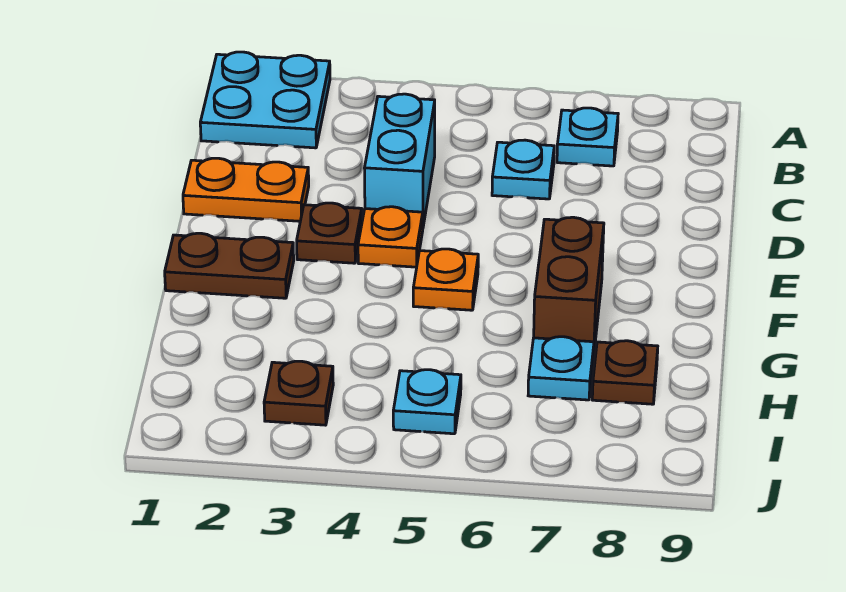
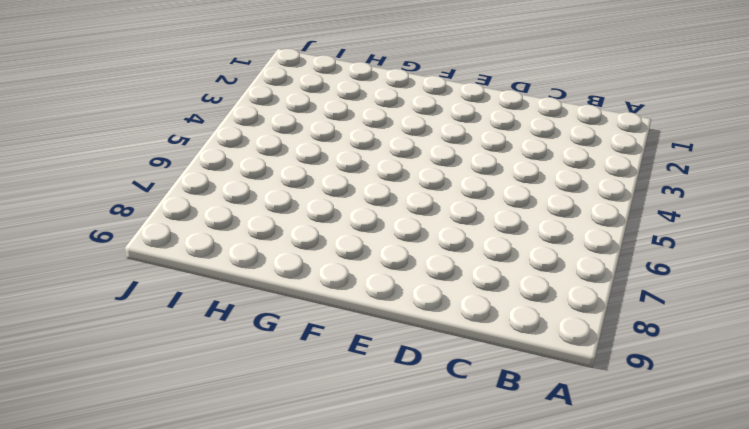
none -> cyan plate A1:B2 level 1
none -> cyan plate B7 level 1
none -> cyan brick C4:D4 level 1

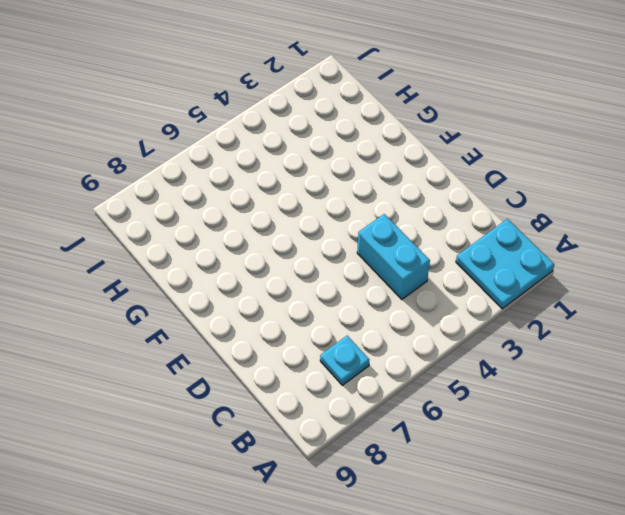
none -> cyan plate C6 level 1
none -> orange plate D1:D2 level 1
none -> brown plate E3 level 1

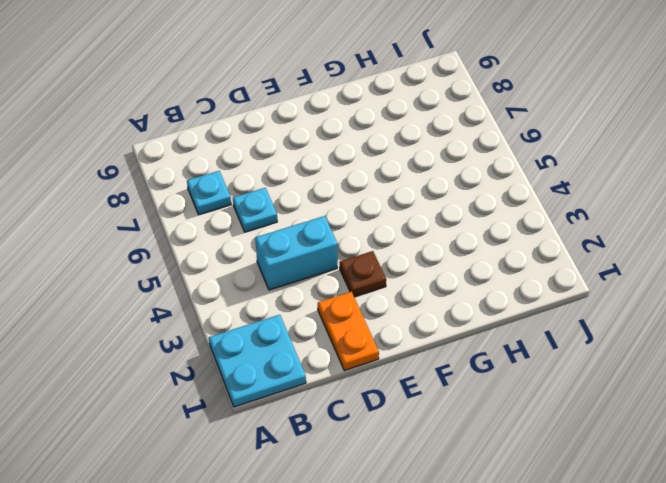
none -> orange plate E4 level 1
none -> brown plate F1:F2 level 1
none -> orange plate F5 level 1

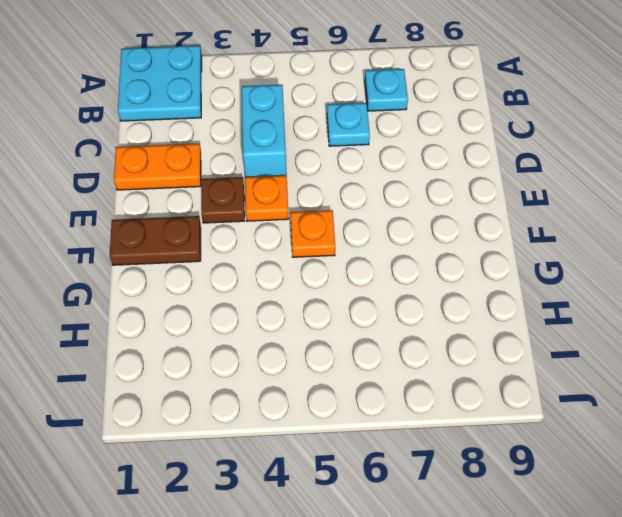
none -> brown brick F7:G7 level 1
none -> cyan plate H7 level 1
none -> brown plate H8 level 1

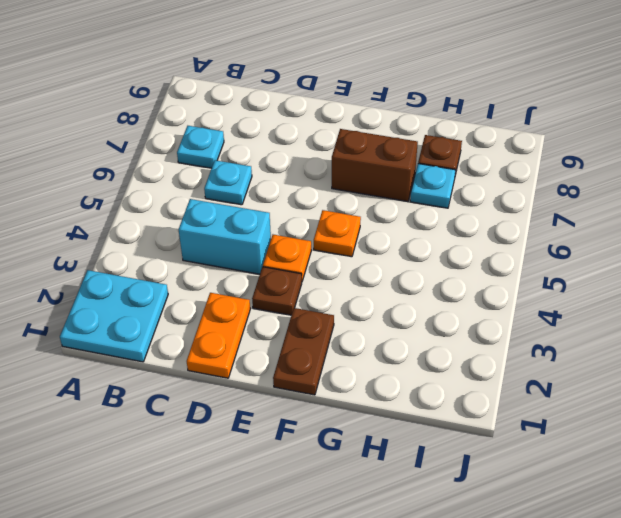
none -> brown plate I3 level 1
none -> cyan plate I5 level 1

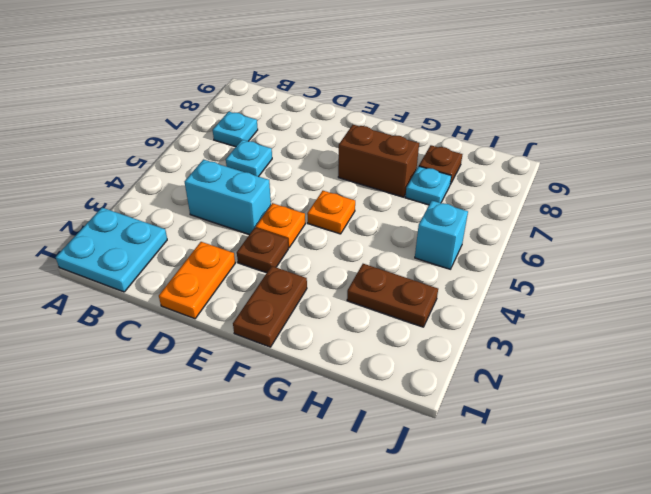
brown plate H3:I3 level 1 -> brown plate I3 level 1
cyan brick I5 level 1 -> cyan plate I5 level 1

